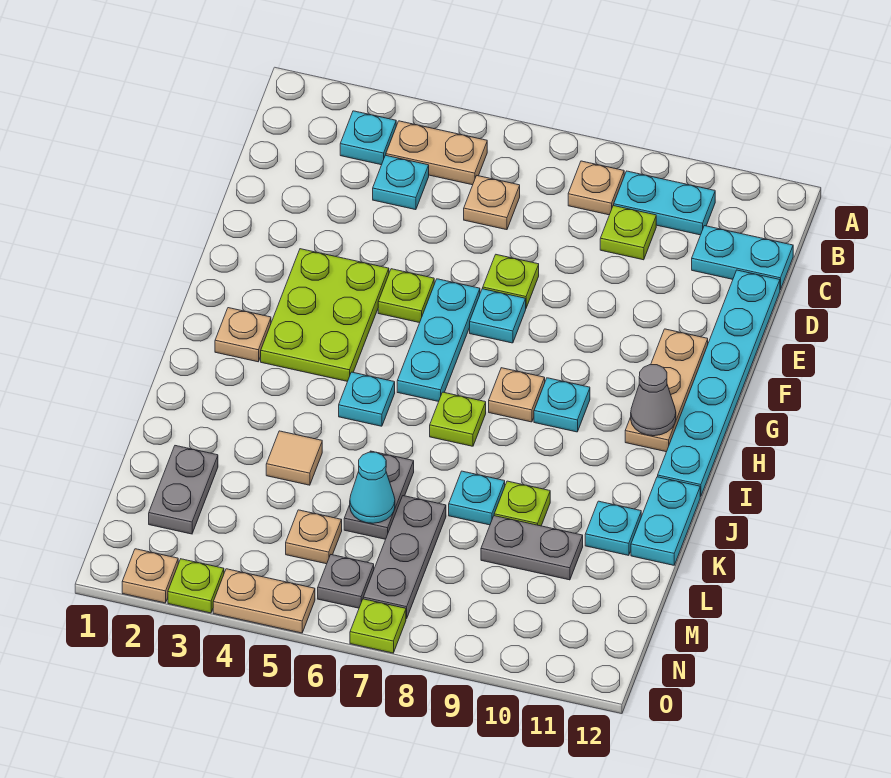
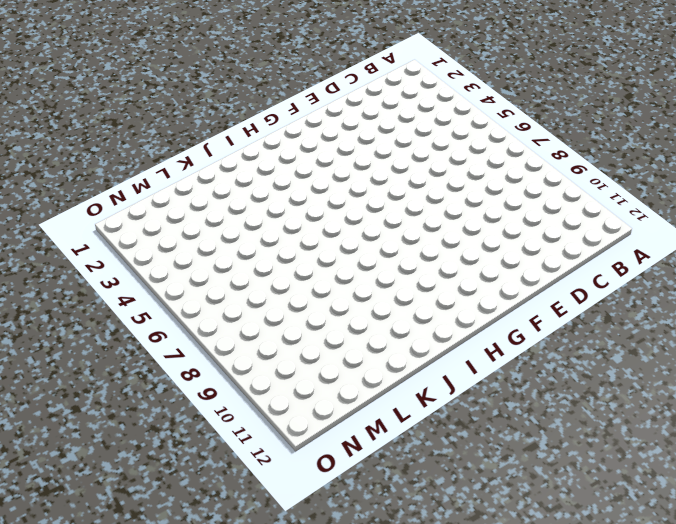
none -> cyan plate B3 level 1
none -> tan plate B4:B5 level 1
none -> tan plate B8 level 1
none -> cyan plate B9:B10 level 1

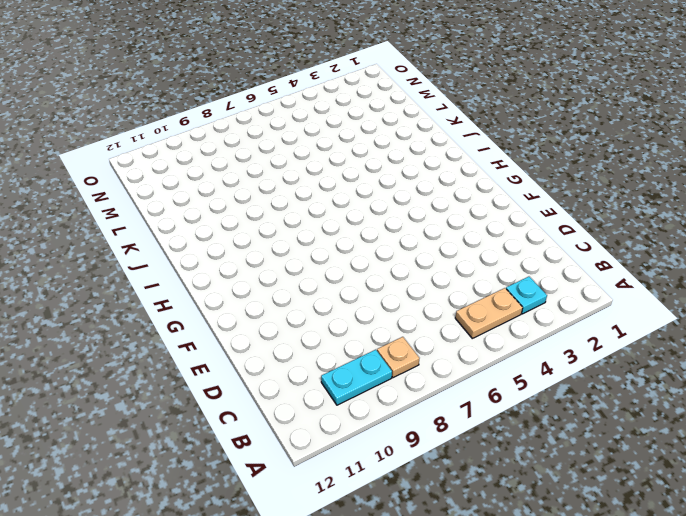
none -> cyan plate C4 level 1
none -> tan plate C6 level 1
none -> lime plate C9 level 1
none -> cyan plate C11:C12 level 1

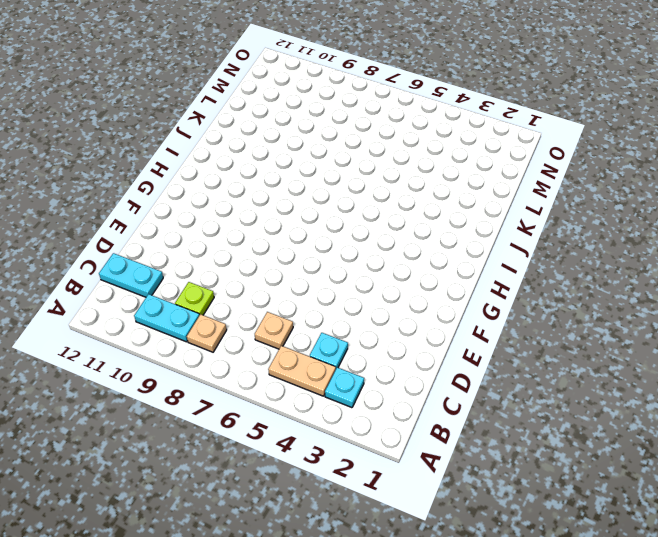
none -> cyan plate D12:I12 level 1
none -> lime plate E7 level 1
none -> lime plate F3:H4 level 1
none -> lime plate F5 level 1

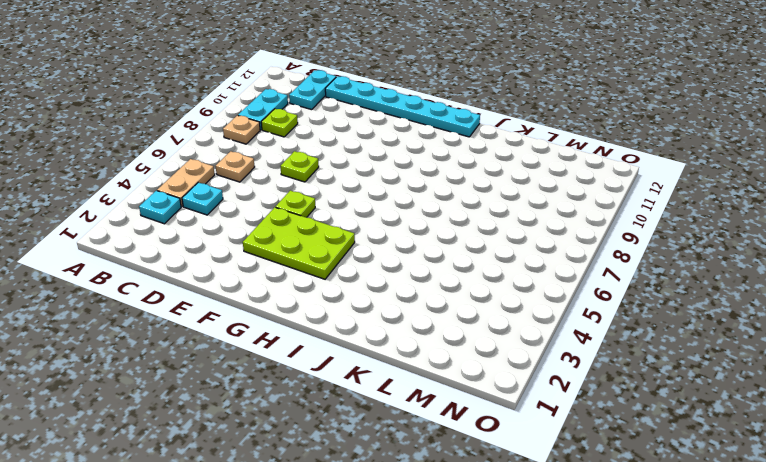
none -> cyan plate F6:H6 level 1
none -> cyan plate F7 level 1
none -> tan plate F11:H11 level 1
none -> tan plate H2 level 1

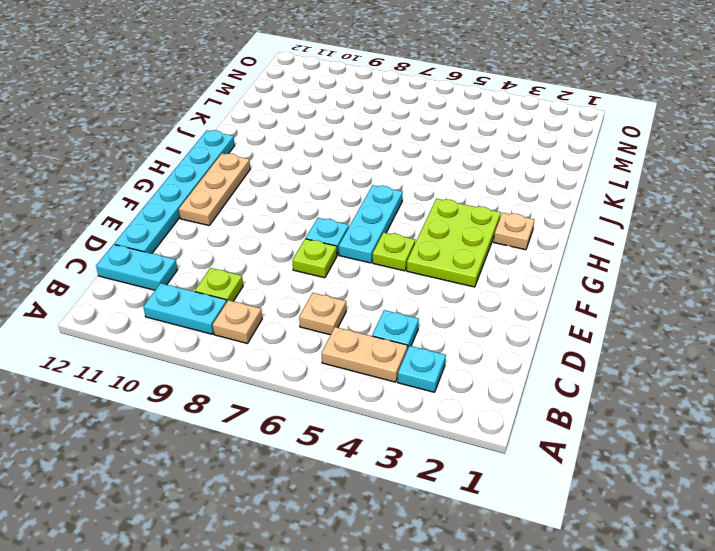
none -> tan plate H8 level 1
none -> cyan plate H9 level 1
none -> cyan plate I5 level 1
none -> lime plate I7 level 1

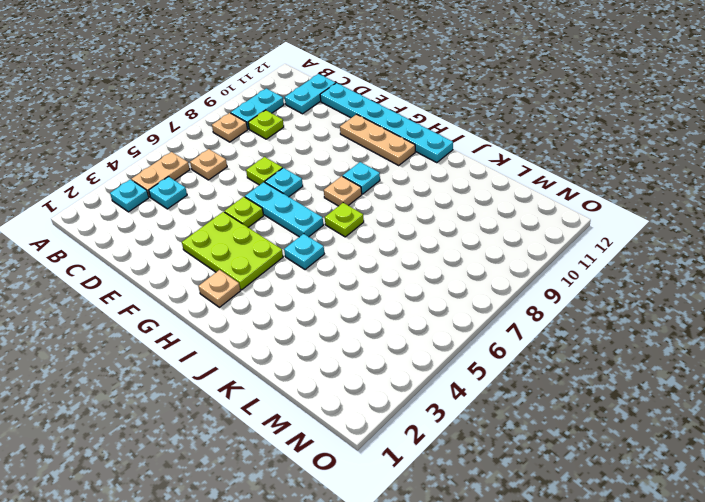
none -> cyan plate J12:K12 level 1
none -> tan tile K4 level 1
none -> grey plate K6:L6 level 1
none -> cyan plate K8 level 1

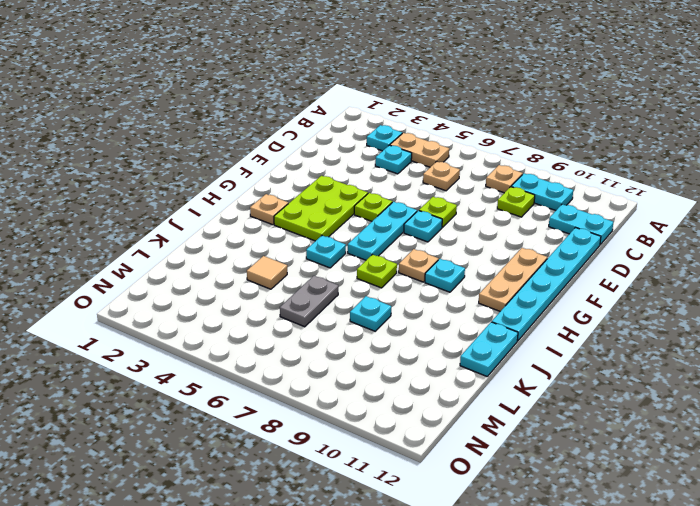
none -> lime plate K9 level 1
none -> cyan plate K11 level 1
none -> grey plate L2:M2 level 1
none -> grey plate L7:N7 level 1

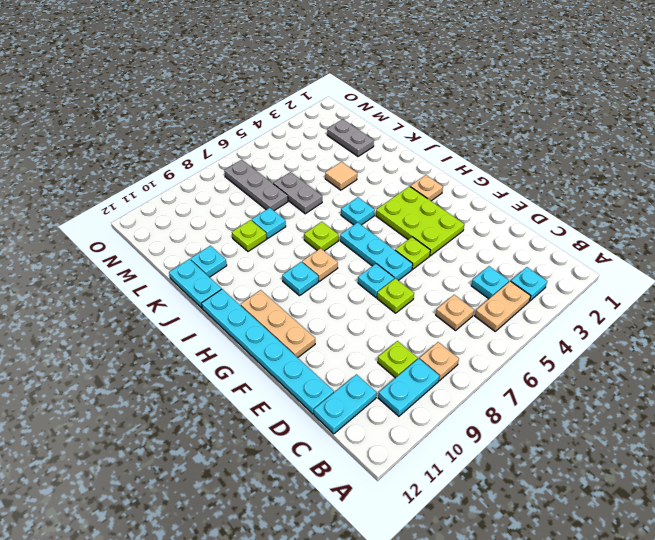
none -> grey plate L9:L10 level 1
none -> tan plate M5 level 1
none -> grey plate N6 level 1
none -> tan plate O2 level 1

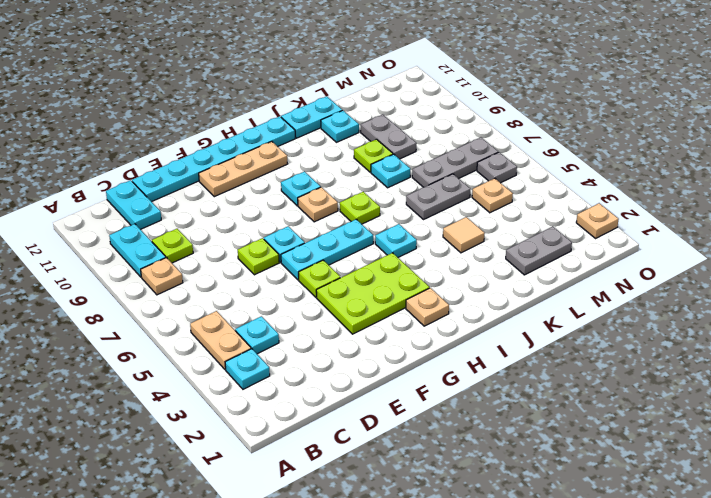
none -> tan plate C6 level 1
none -> lime plate O3 level 1
none -> tan plate O4:O5 level 1
none -> lime plate O7 level 1

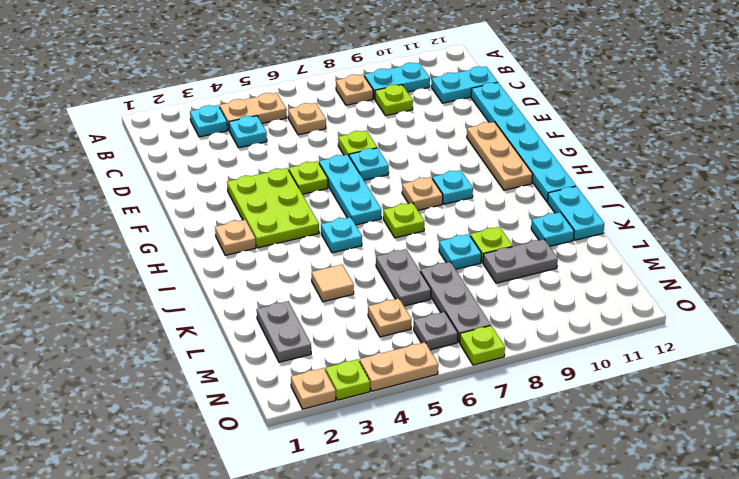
none -> grey cone H11 level 2
none -> cyan cone L6 level 2

